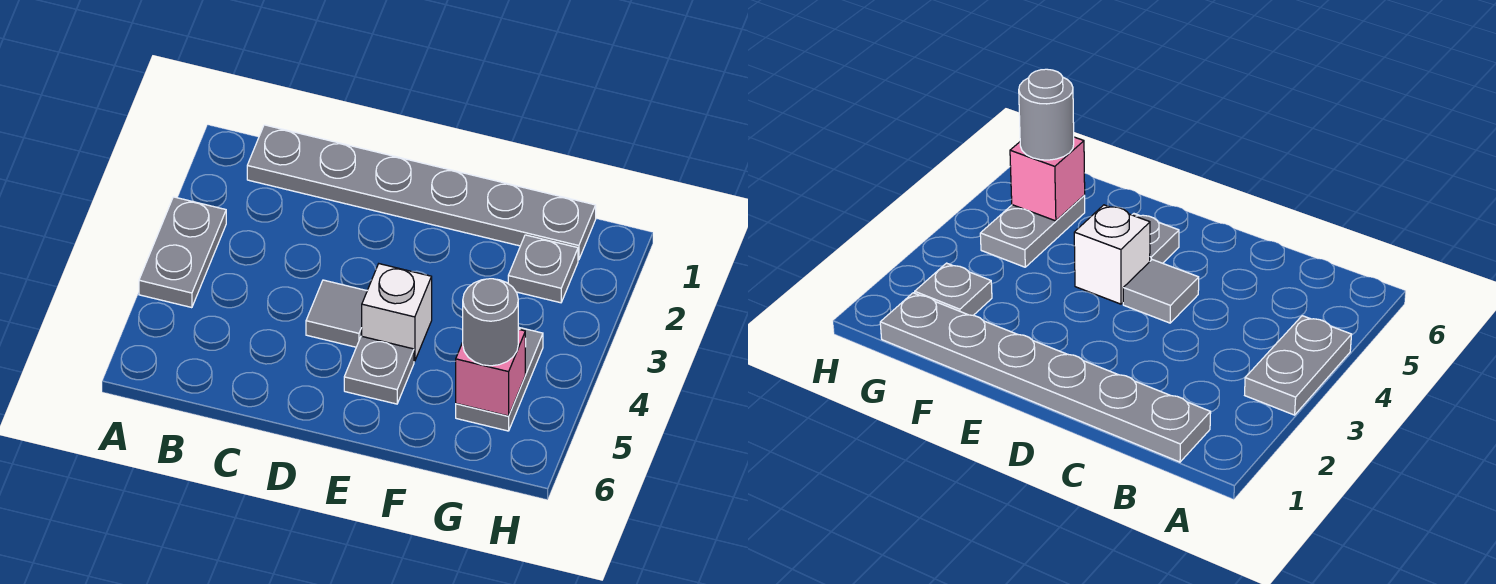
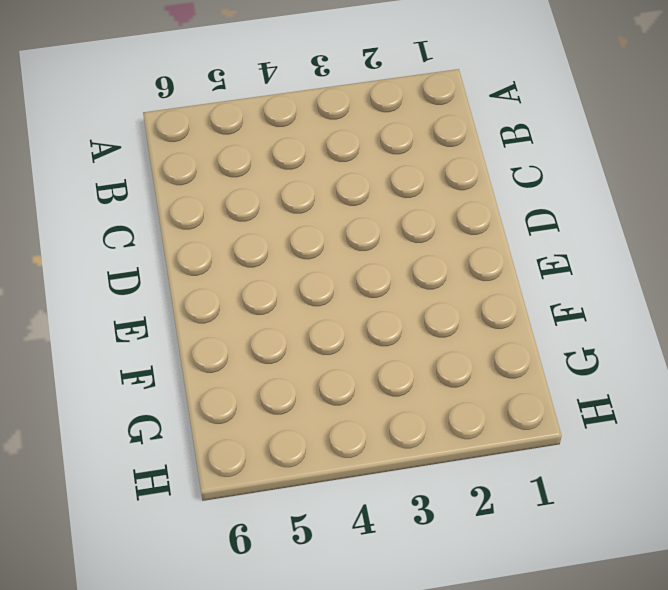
none -> grey plate A3:A4 level 1
none -> grey plate B1:G1 level 1

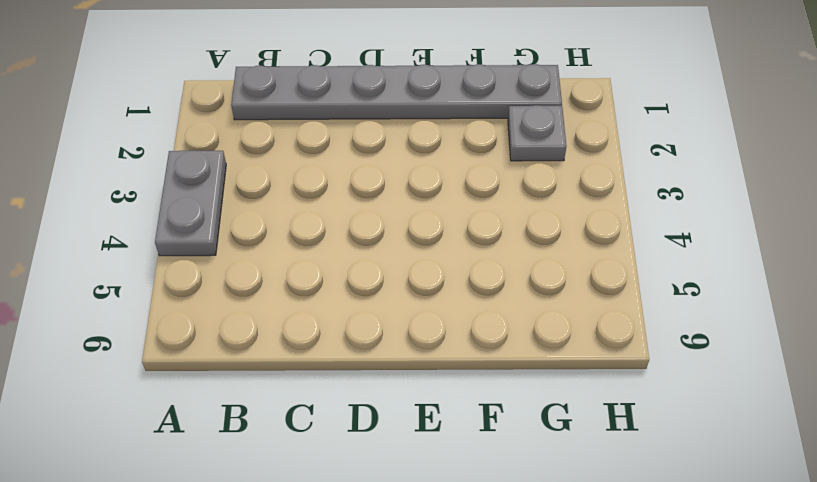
none -> grey tile D4 level 1
none -> white brick E4 level 1

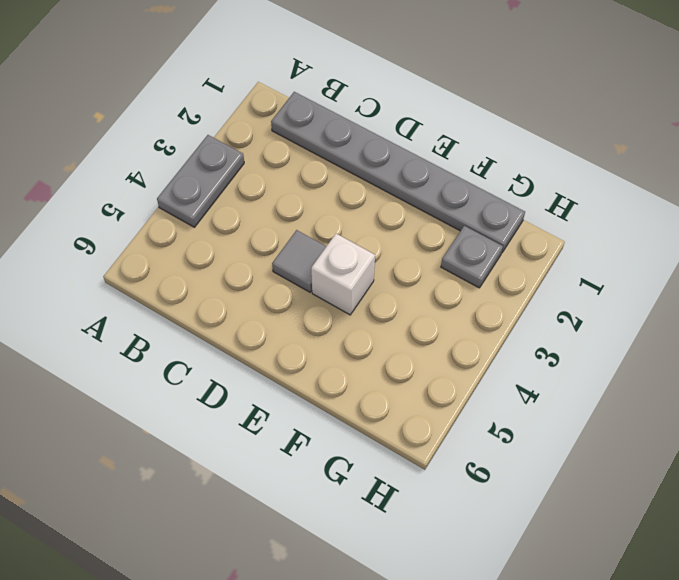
none -> grey plate E5 level 1
none -> grey plate G4:G5 level 1

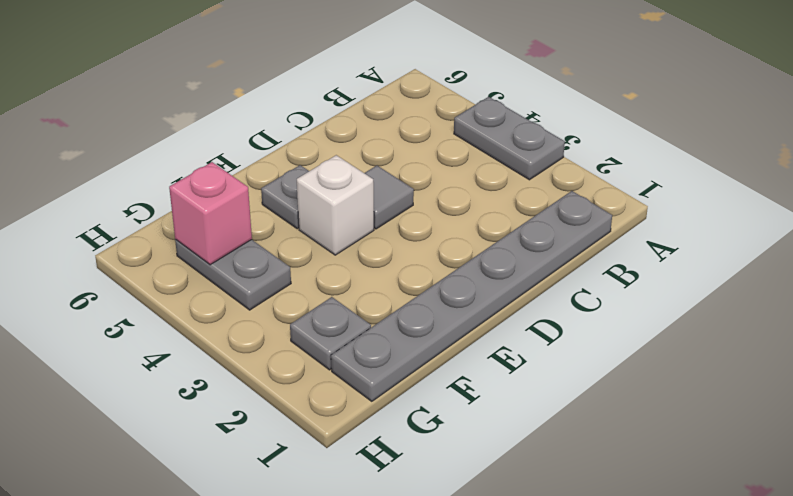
none -> grey round brick G5 level 3

